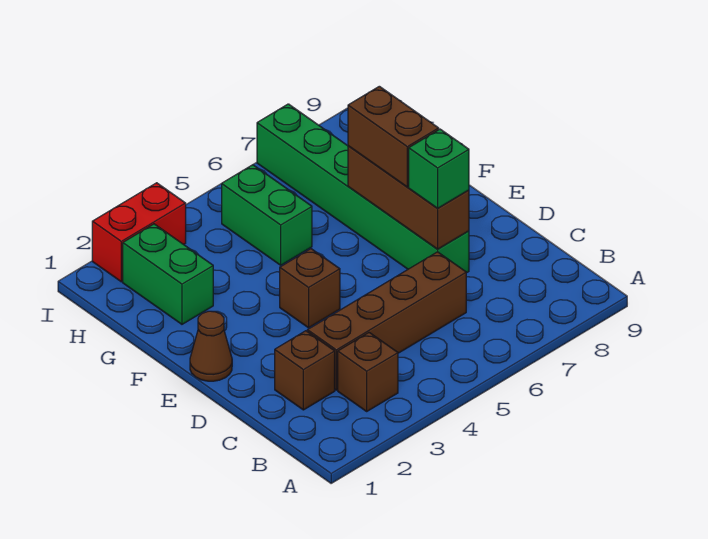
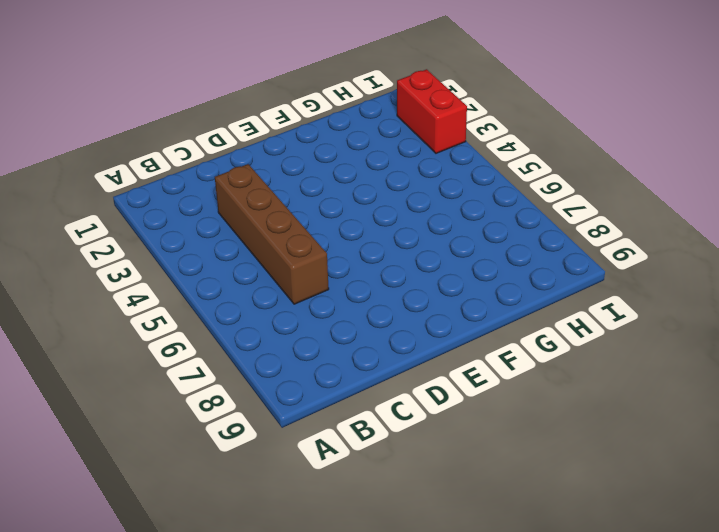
none -> brown brick B3 level 1
none -> brown brick C2 level 1
none -> green brick D7:I7 level 1

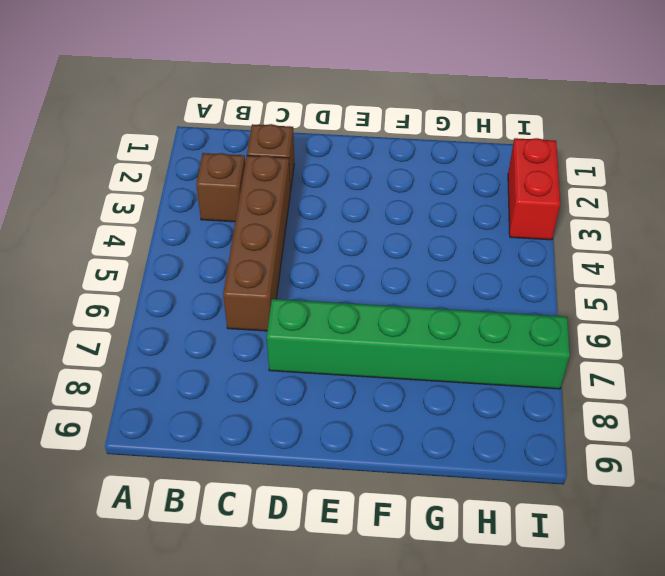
none -> brown cone E1 level 1
none -> brown brick E4 level 1
none -> green brick G2:H2 level 1

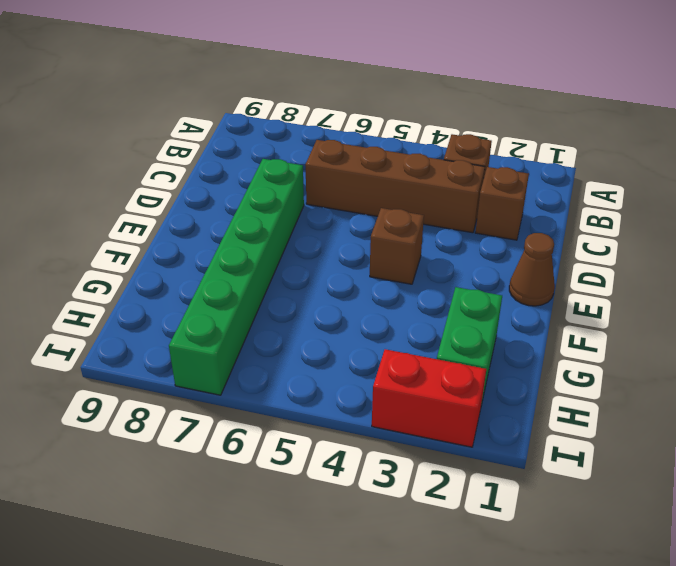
none -> green brick G5:H5 level 1
none -> brown brick D7:F7 level 2
none -> green brick D7 level 3

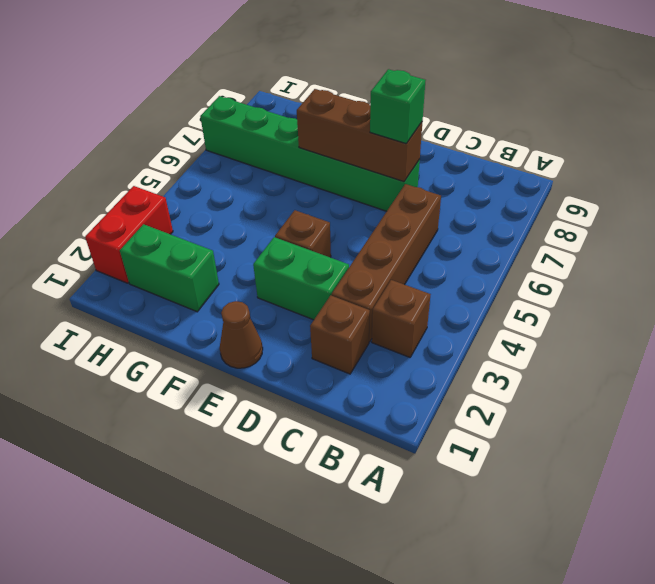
green brick D3:E3 level 1 -> green brick G5:H5 level 1
none -> brown brick E7:F7 level 3

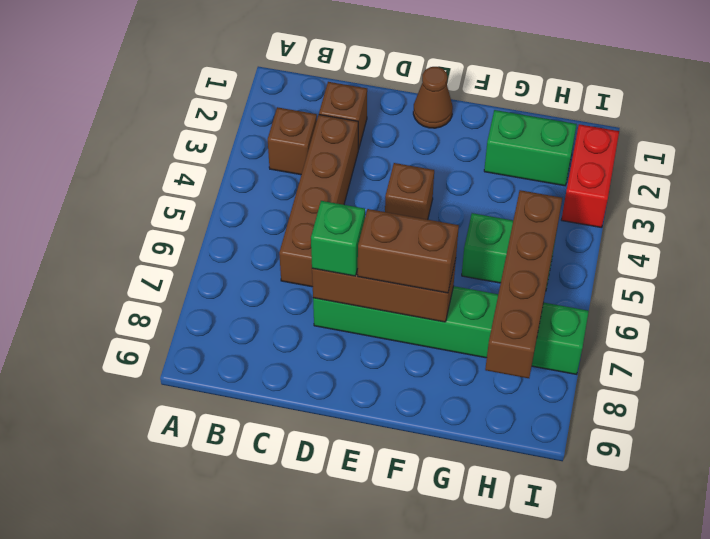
brown brick H5:H8 level 2 -> none

